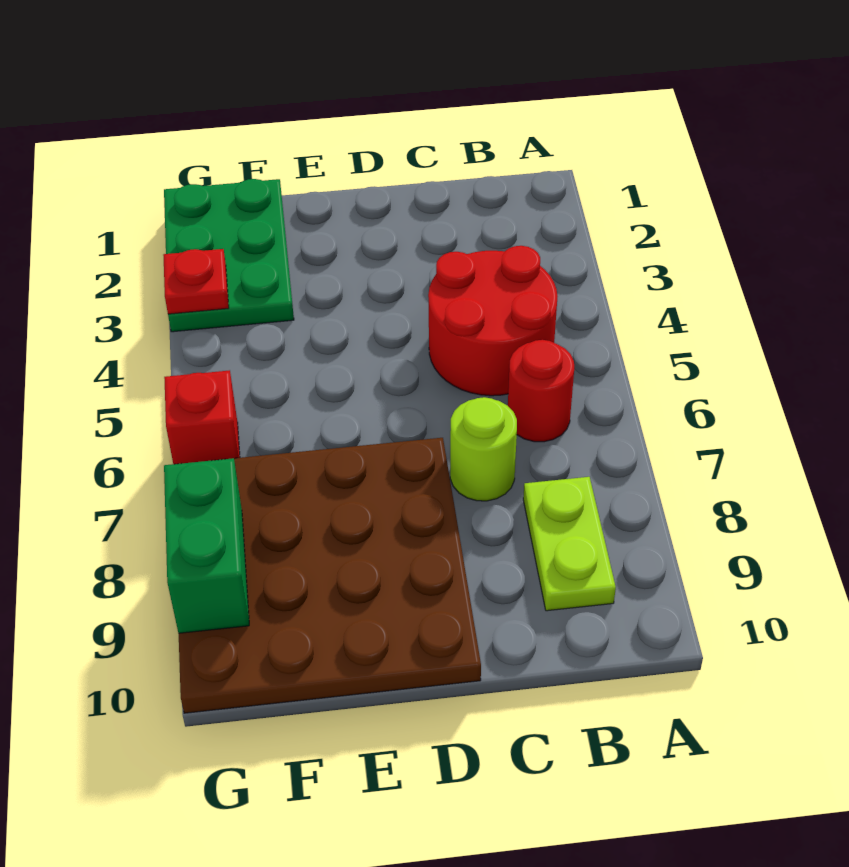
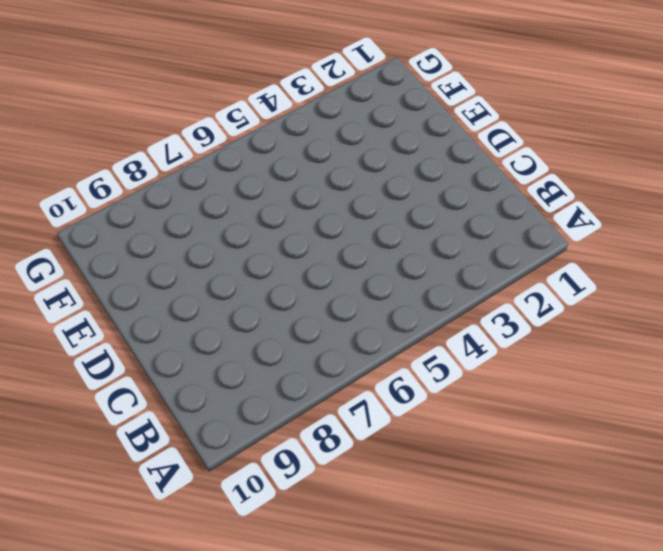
none -> red round brick B4:C5 level 1
none -> red round brick B6 level 1

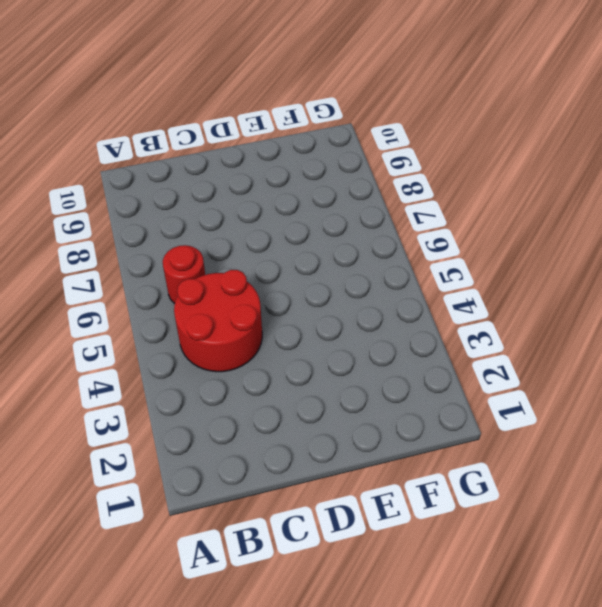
none -> lime plate B8:B9 level 1
none -> lime round brick C7 level 1

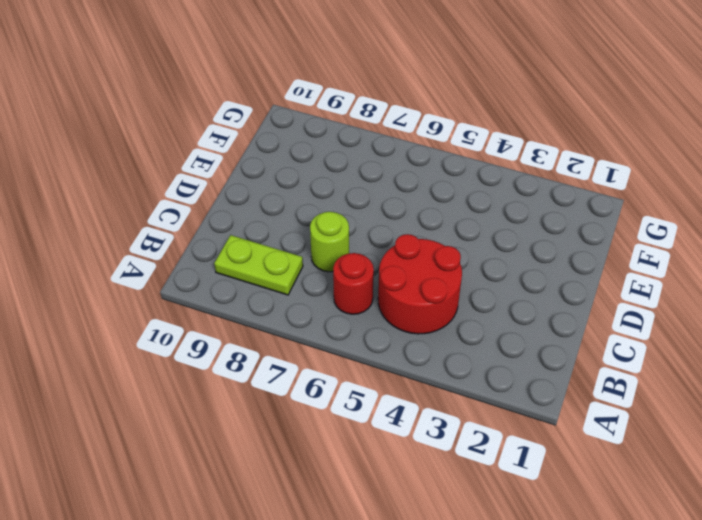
none -> brown plate D7:G10 level 1
none -> green plate F1:G3 level 1

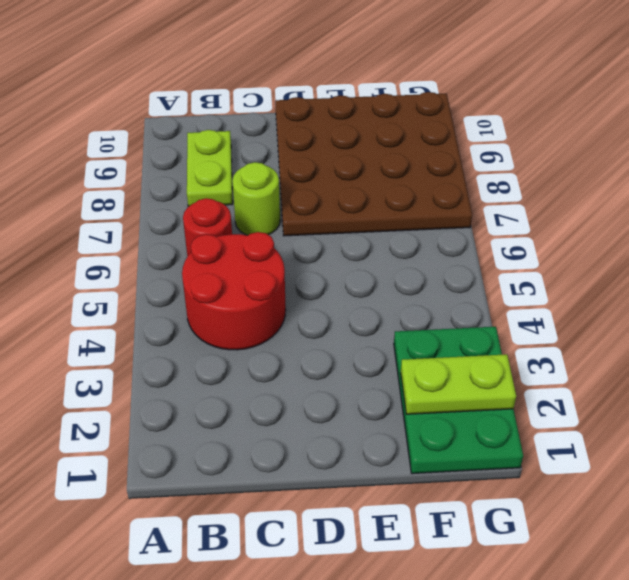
lime plate F2:G2 level 2 -> none
none -> red brick G6 level 1
none -> red plate G3 level 2

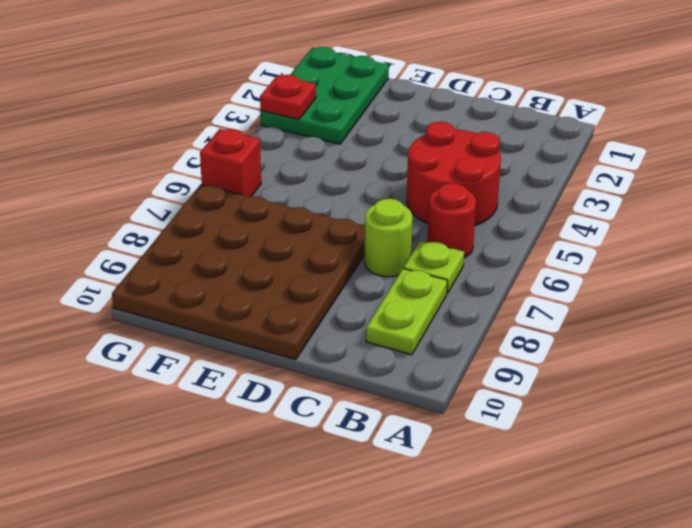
lime plate B7 level 1 -> none
none -> green brick G8:G9 level 2

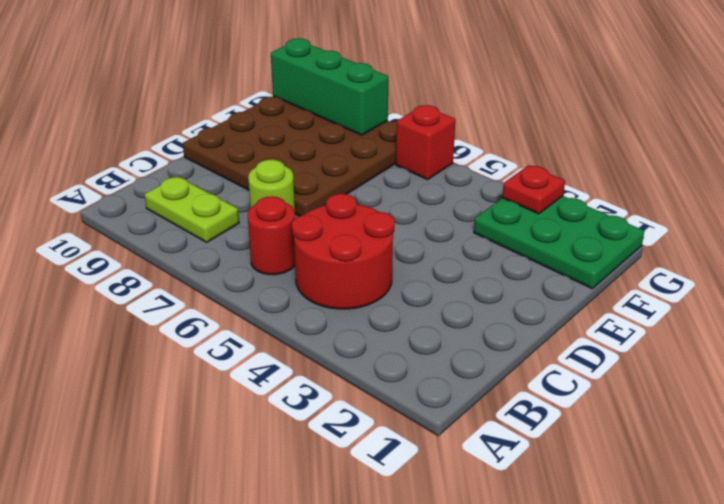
green brick G8:G10 level 2 -> green brick G8:G9 level 2

